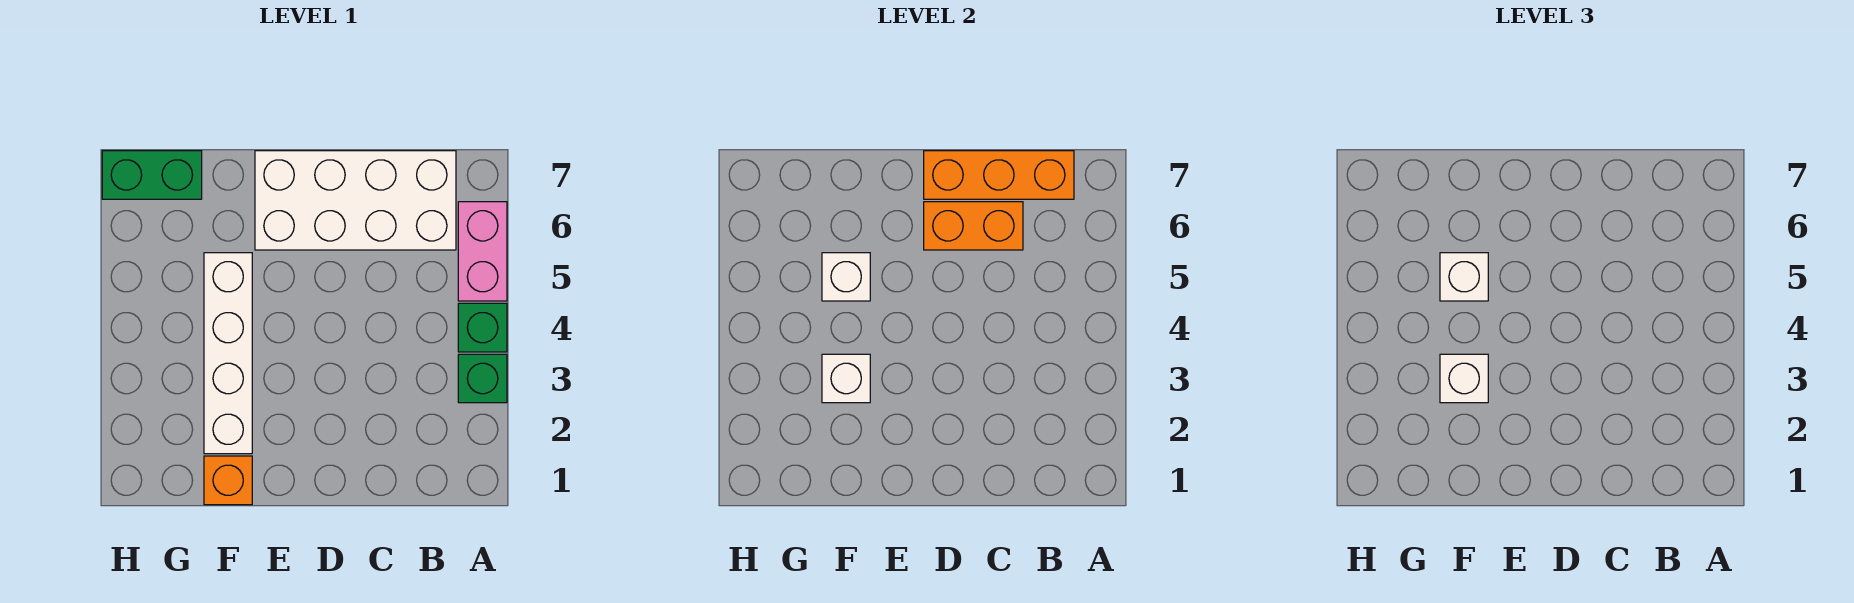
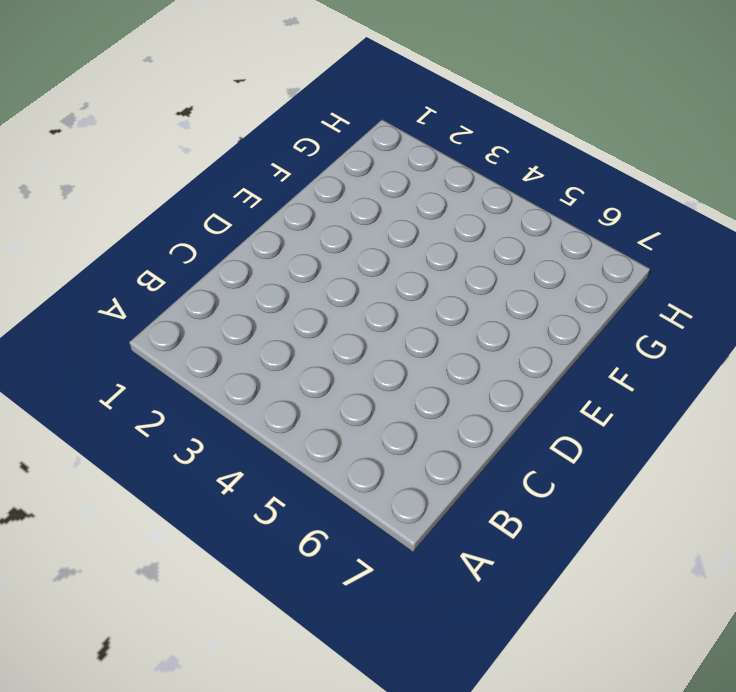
none -> green brick A3 level 1
none -> green brick A4 level 1
none -> pink brick A5:A6 level 1

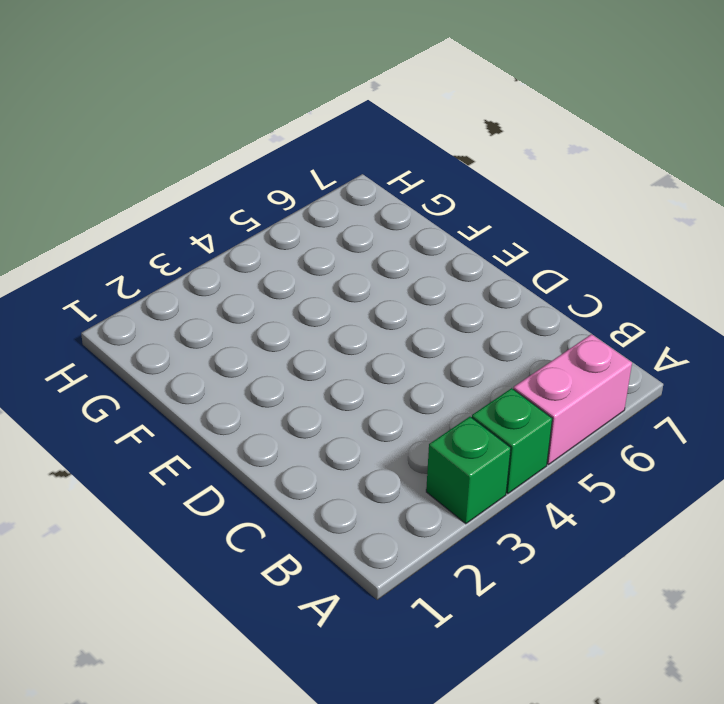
none -> white brick B6:E7 level 1
none -> orange brick F1 level 1
none -> white brick F2:F5 level 1

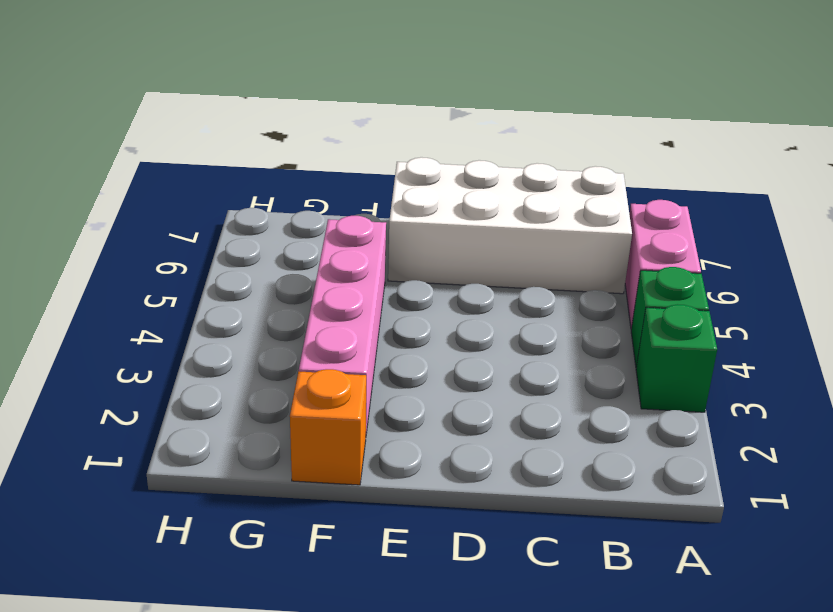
pink brick F2:F5 level 1 -> white brick F2:F5 level 1
none -> green brick G7:H7 level 1
none -> orange brick B7:D7 level 2
none -> orange brick C6:D6 level 2

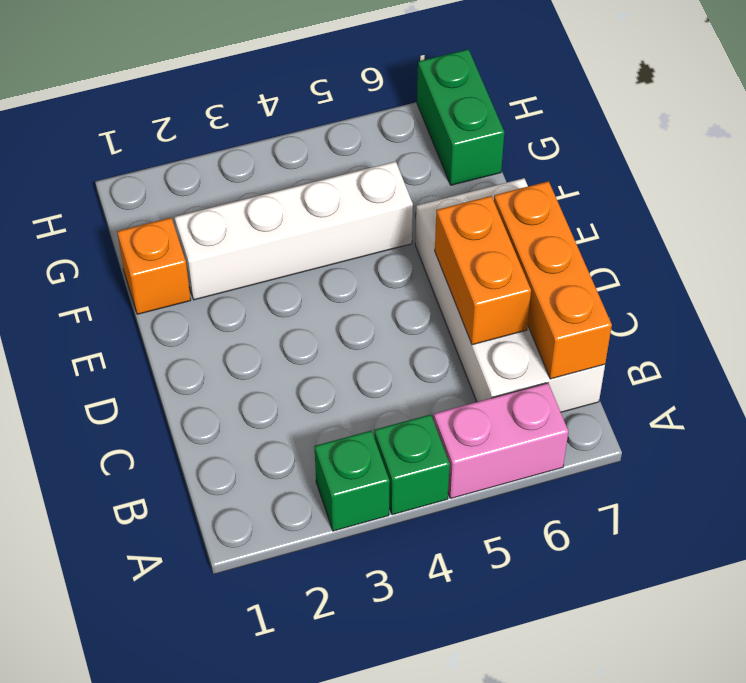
none -> white brick F3 level 2
none -> white brick F5 level 2
none -> white brick F3 level 3

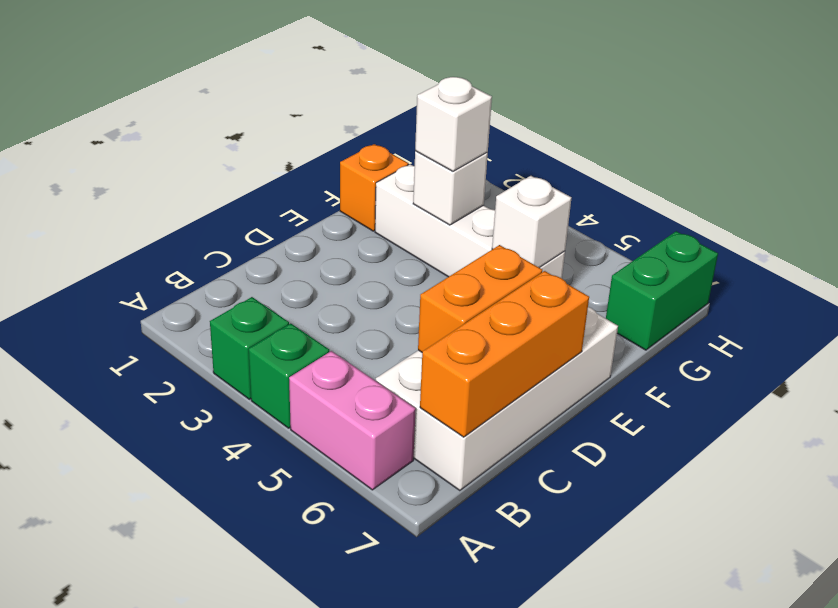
none -> white brick F5 level 3

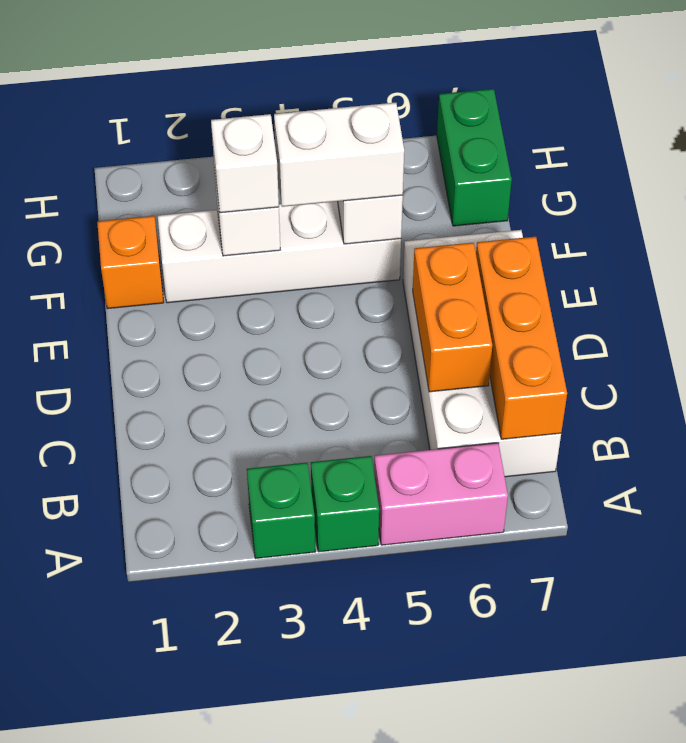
white brick F4:F5 level 3 -> white brick F5 level 3

